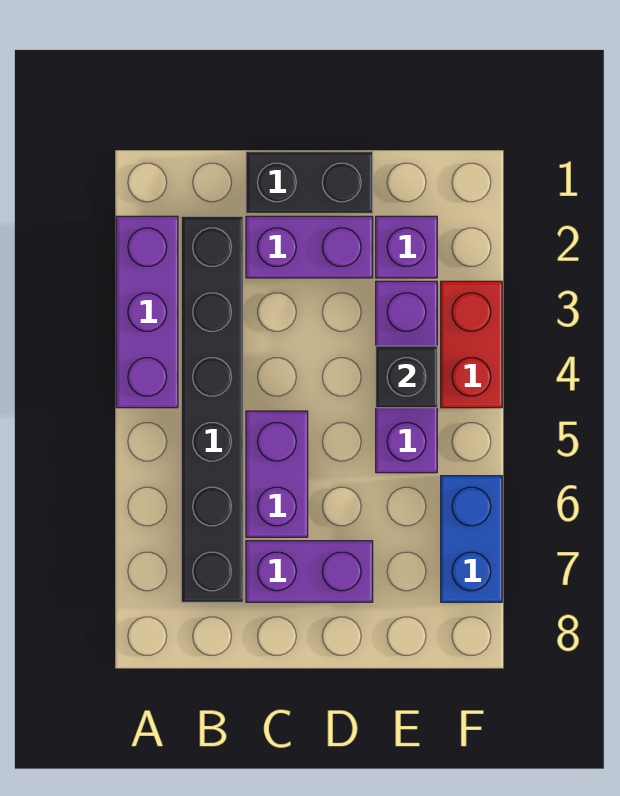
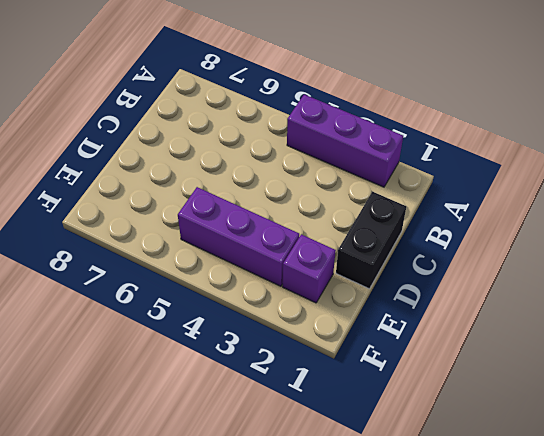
none -> black brick B2:B7 level 1
none -> purple brick C2:D2 level 1

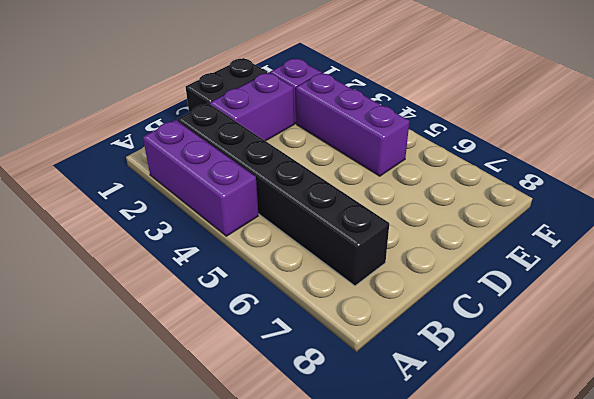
none -> purple brick C5:C6 level 1
none -> purple brick C7:D7 level 1

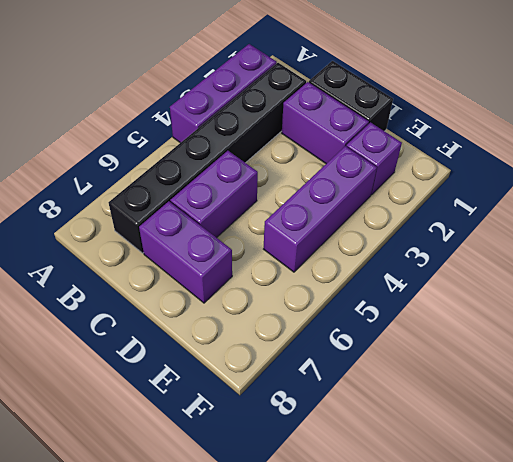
none -> red brick F3:F4 level 1
none -> blue brick F6:F7 level 1

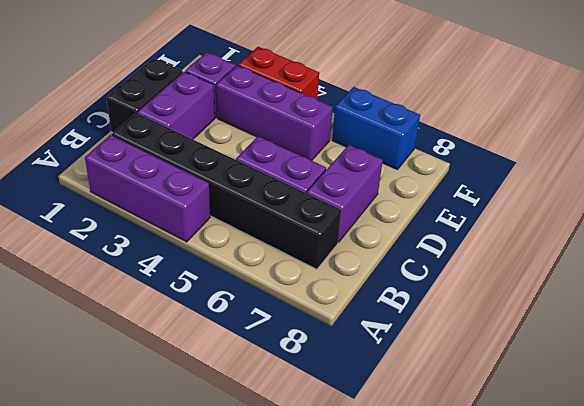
none -> black brick E4 level 2

